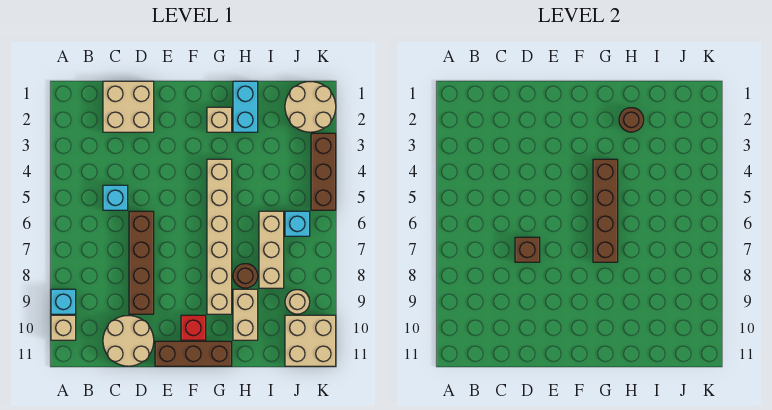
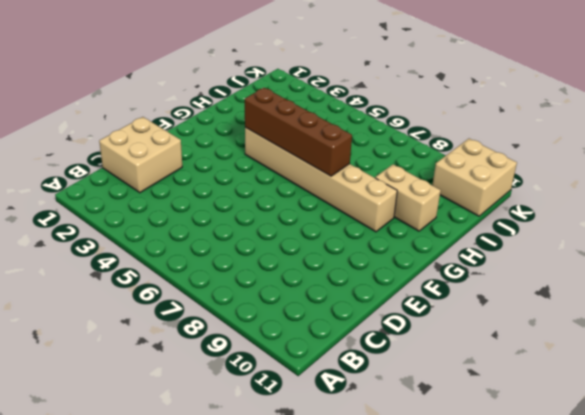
none -> cyan brick A9 level 1
none -> tan brick A10 level 1
none -> cyan brick C5 level 1

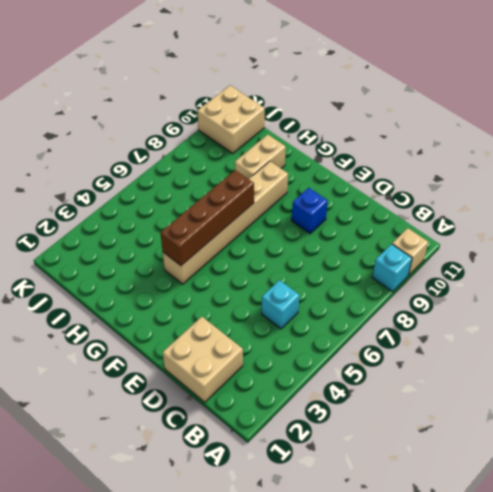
blue brick E9 level 1 -> none
none -> tan round brick C10:D11 level 1
none -> brown brick D6:D9 level 1
none -> brown brick E11:G11 level 1

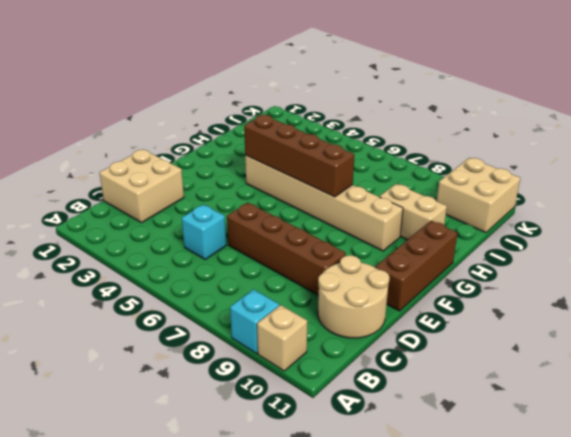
none -> red brick F10 level 1
none -> tan brick G2 level 1
none -> cyan brick H1:H2 level 1

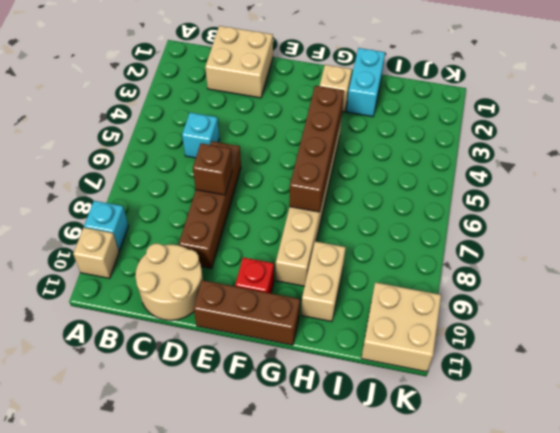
none -> brown round brick H8 level 1
none -> tan brick I6:I8 level 1
none -> tan round brick J1:K2 level 1

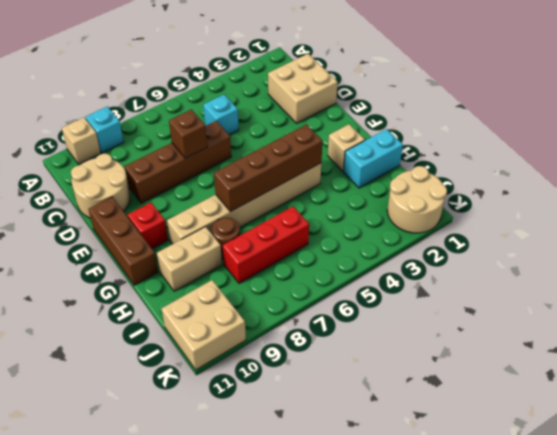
red brick I6:I8 level 1 -> tan brick I6:I8 level 1
none -> cyan brick J6 level 1
none -> tan round brick J9 level 1
none -> brown brick K3:K5 level 1

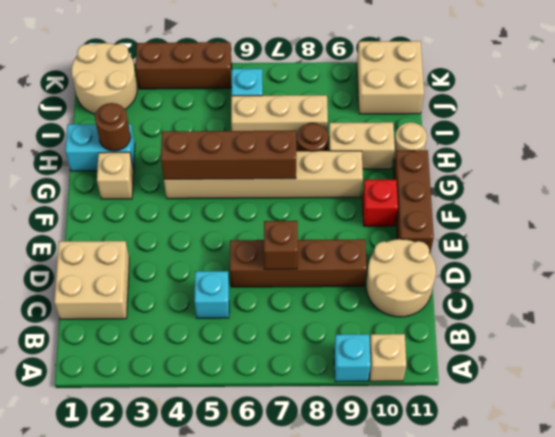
tan round brick H11 level 1 -> tan round brick J9 level 1

